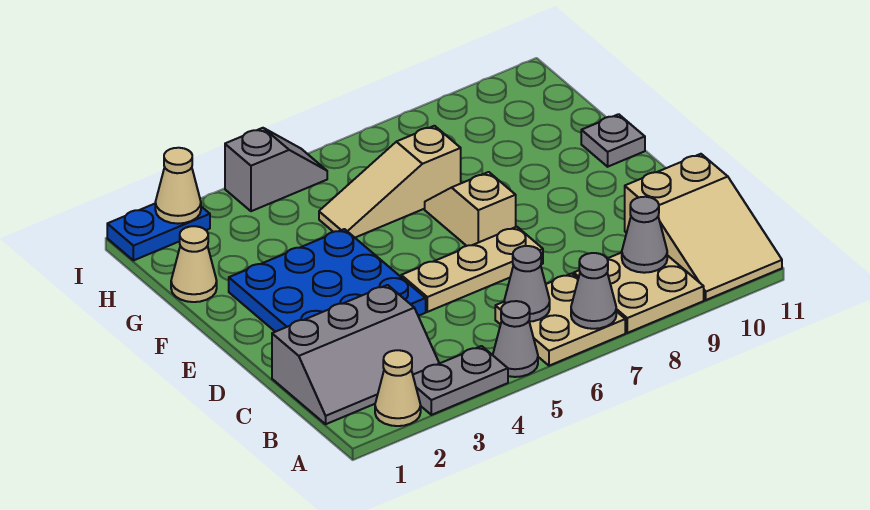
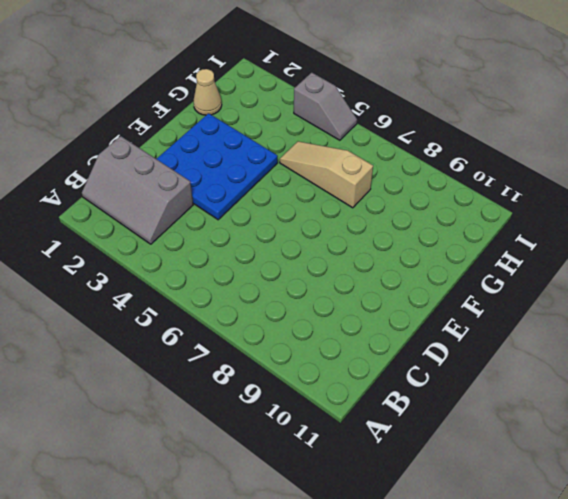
none -> tan cone A2 level 1
none -> grey plate A3:A4 level 1
none -> grey cone A5 level 1

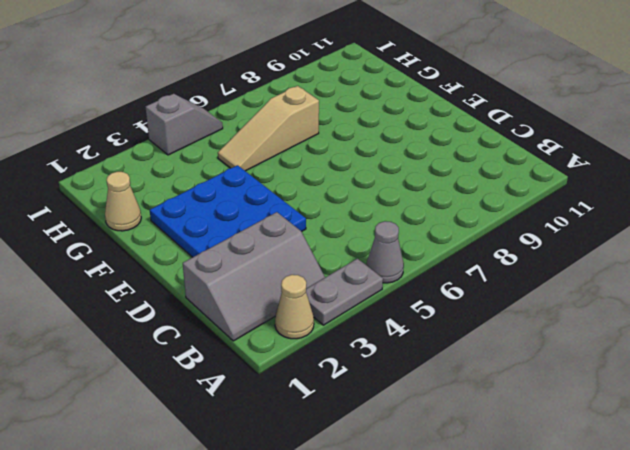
none -> tan plate A6:B7 level 1
none -> tan plate A8:B9 level 1
none -> tan slope A10:C11 level 1 top C

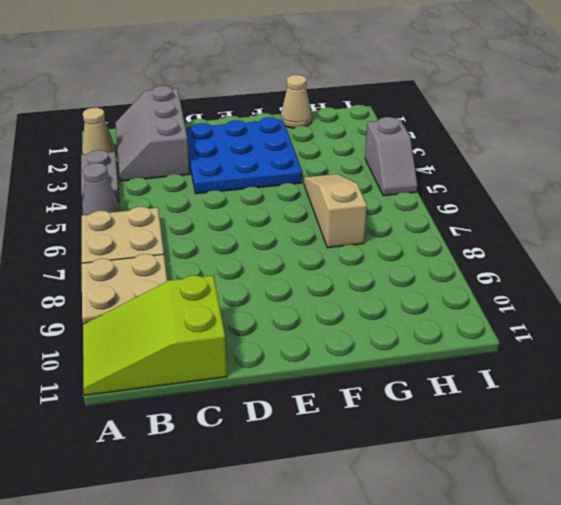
lime slope A10:C11 level 1 top C -> tan slope A10:C11 level 1 top C
none -> tan plate D5:D7 level 1
none -> tan slope E7:F7 level 1 top E
none -> grey plate F11 level 1

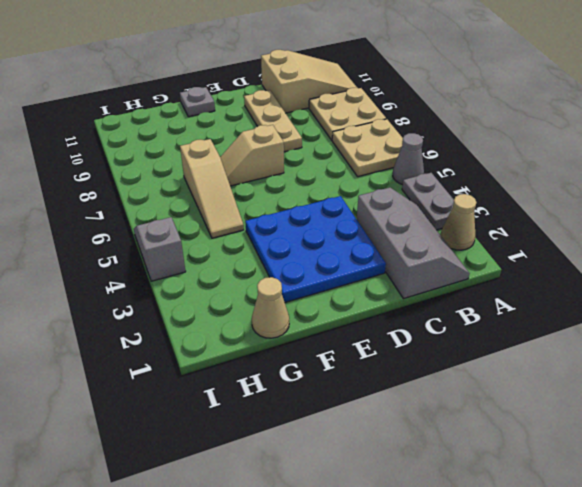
tan plate D8:D10 level 1 -> tan plate D5:D7 level 1
none -> blue plate I1:I2 level 1
none -> grey cone A7 level 2
none -> grey cone B6 level 2

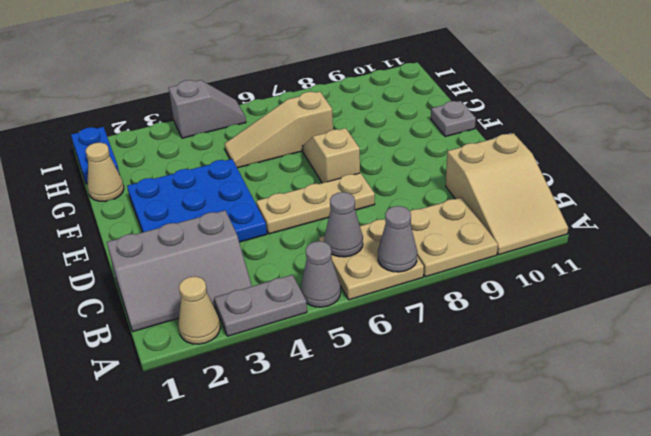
blue plate H1:I1 level 1 -> blue plate I1:I2 level 1
none -> grey cone B9 level 2
none -> tan cone I2 level 2

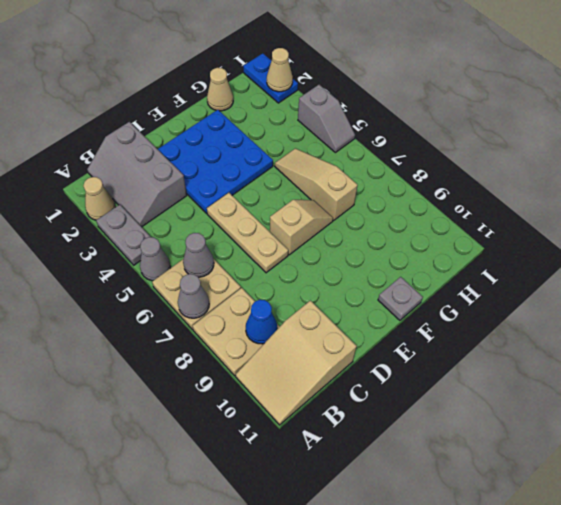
blue cone B9 level 2 -> grey cone B9 level 2

